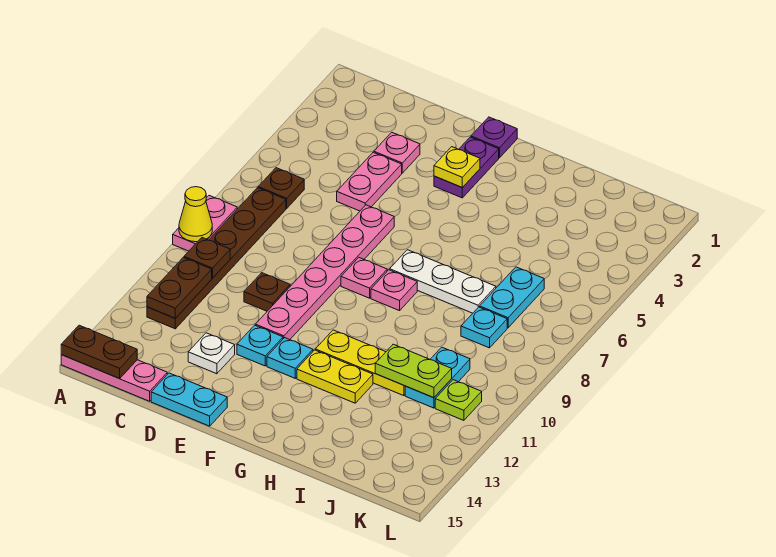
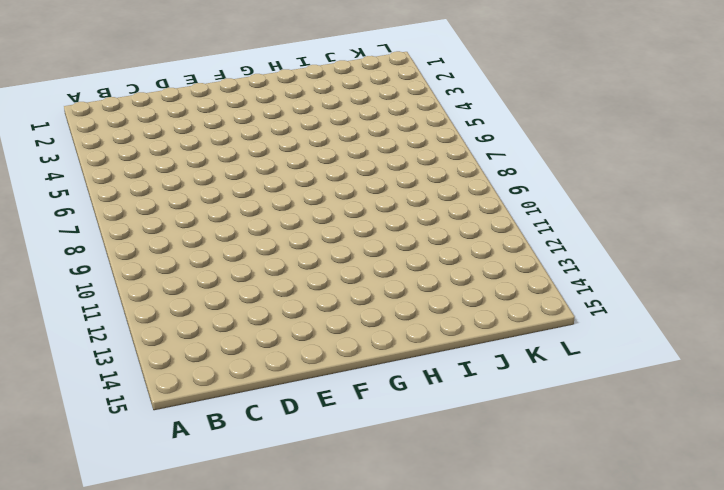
none -> pink plate A8:A9 level 1
none -> pink plate A15:C15 level 1
none -> brown plate B6 level 1

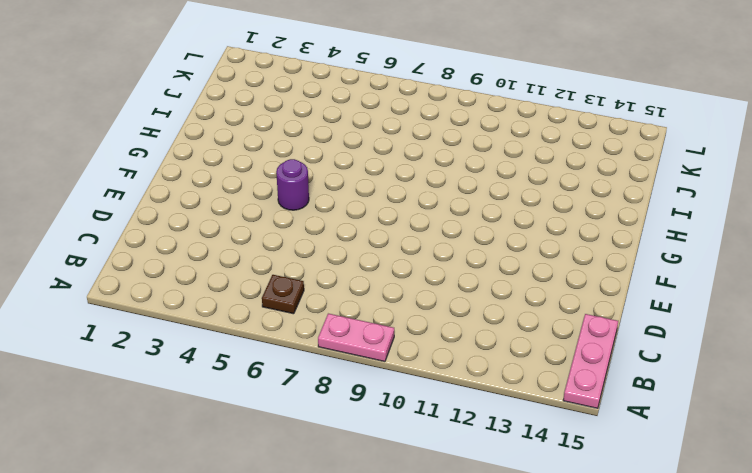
purple round brick F5 level 1 -> none
none -> brown plate B7:B12 level 1
none -> pink plate D3 level 1
none -> pink plate D4:D5 level 1

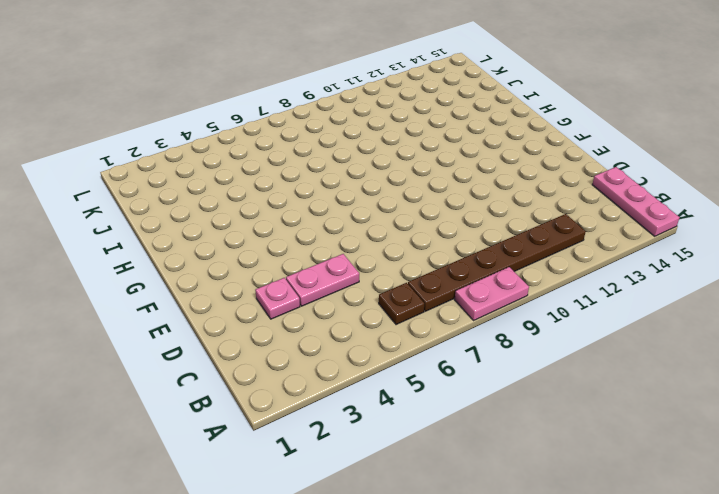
none -> brown plate D10 level 1
none -> white plate D13 level 1
none -> cyan plate D15:E15 level 1

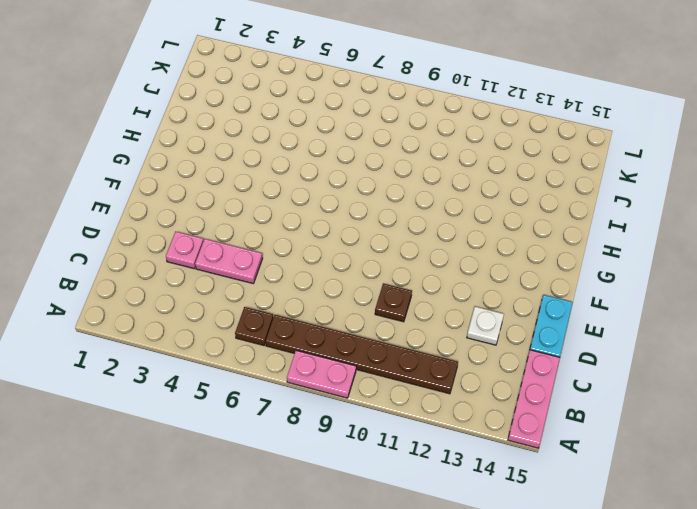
none -> pink plate E6:E11 level 1
none -> cyan plate E12 level 1
none -> purple plate F1 level 1

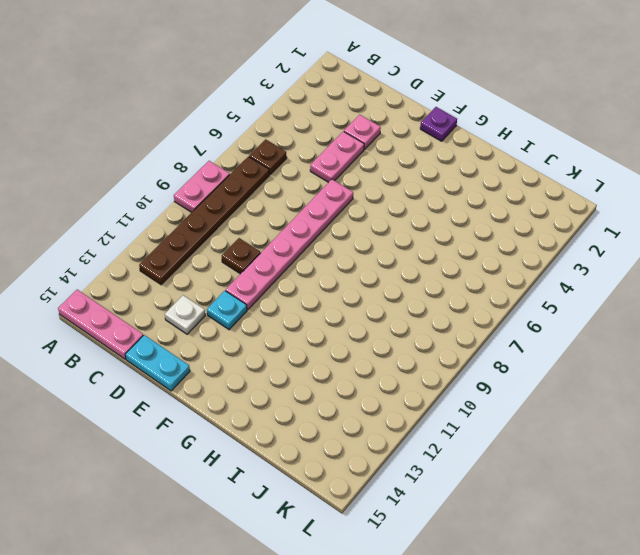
none -> purple plate F2:F3 level 1
none -> pink plate F8 level 1
none -> cyan plate F12 level 1

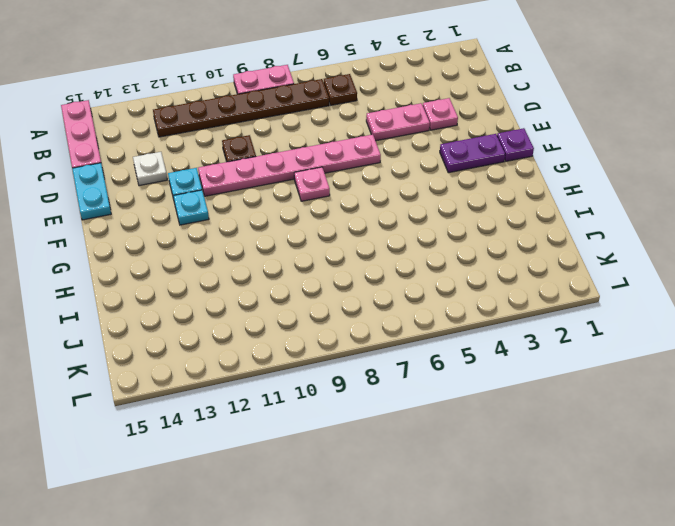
none -> white plate G7:I7 level 1
none -> pink plate G8 level 1
none -> yellow plate G11:I11 level 1

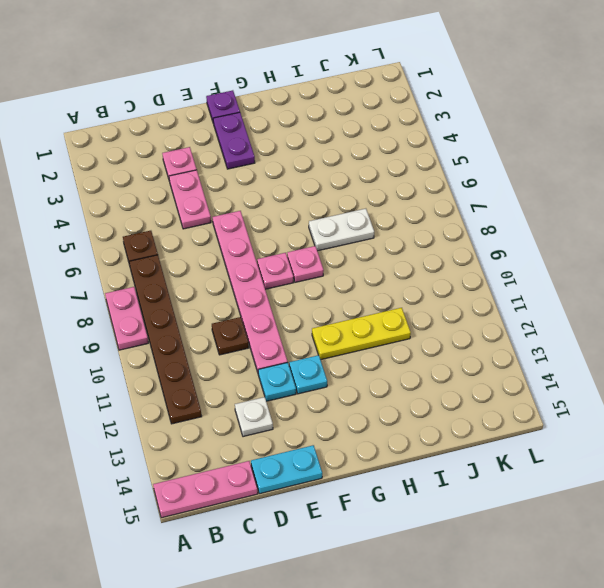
white plate H7:I7 level 1 -> white plate G7:I7 level 1
none -> yellow plate G12:H12 level 1
none -> cyan plate J6:J7 level 1
none -> cyan plate J8 level 1

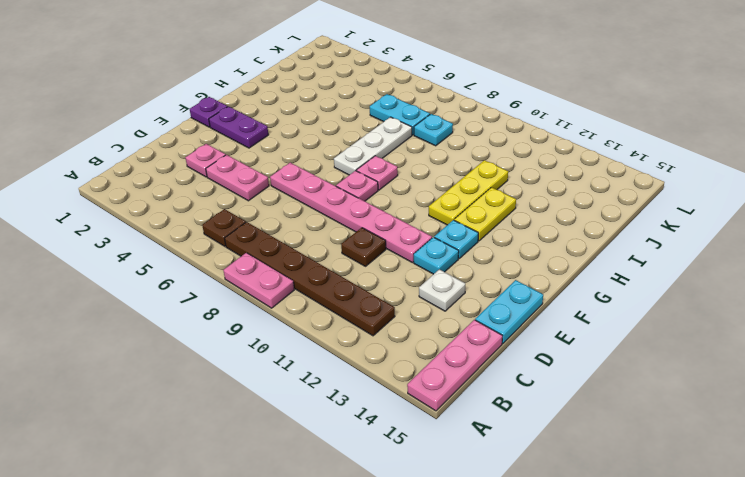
none -> cyan plate J10:J11 level 1
none -> lime plate K11 level 1
none -> yellow cone A9 level 2

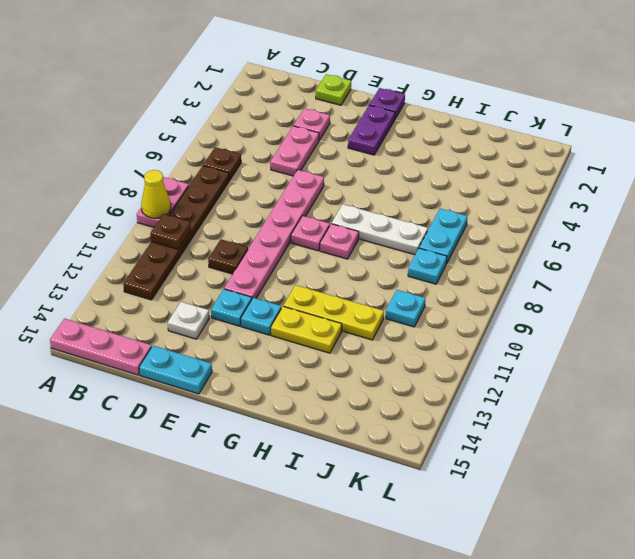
lime plate D1 level 1 -> lime plate K11 level 1
cyan plate J10 level 1 -> cyan plate J10:J11 level 1
none -> brown plate A15:B15 level 2
none -> brown plate B11:B12 level 2
none -> yellow plate F3 level 2

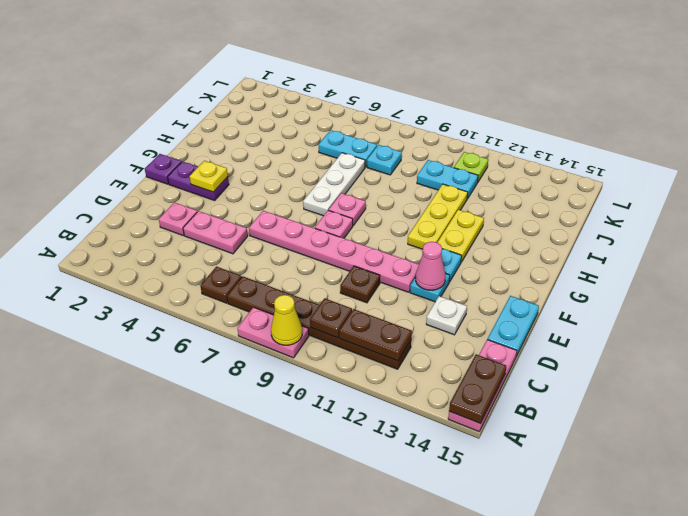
pink cone E12 level 2 -> none
none -> lime plate I11:J11 level 2

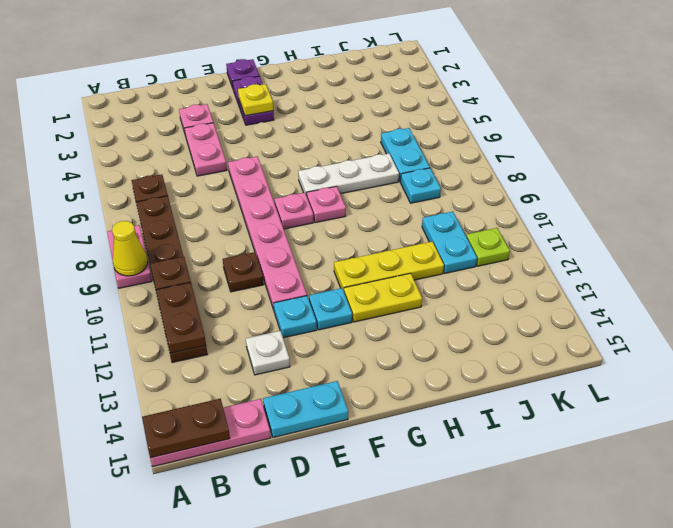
none -> lime plate I11:J11 level 2

